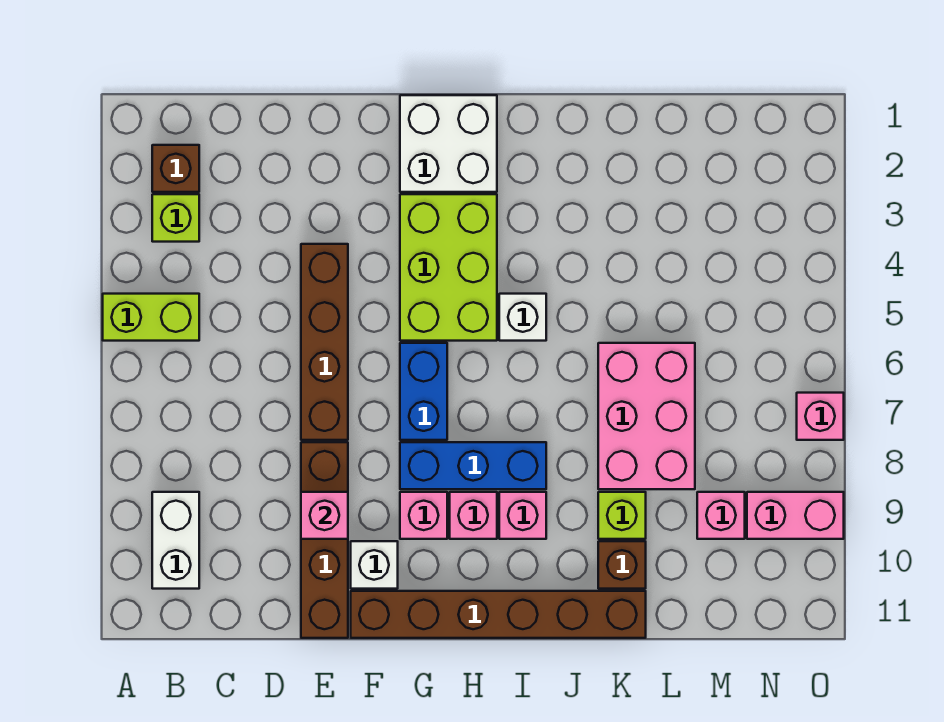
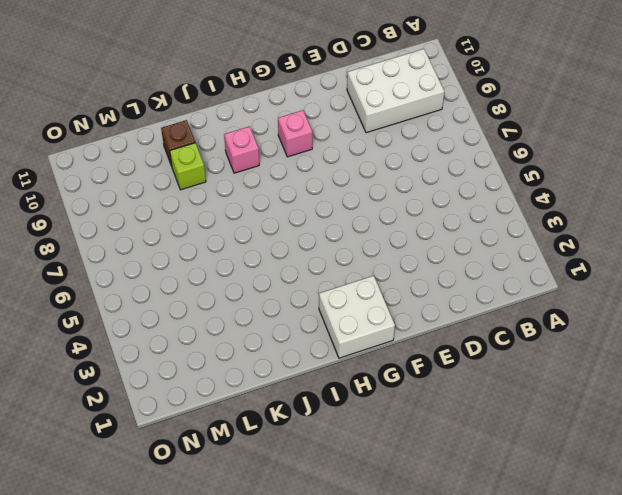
white brick B9:D10 level 1 -> white brick B9:B10 level 1
none -> lime brick A5:B5 level 1
none -> brown brick B2 level 1
none -> lime brick B3 level 1

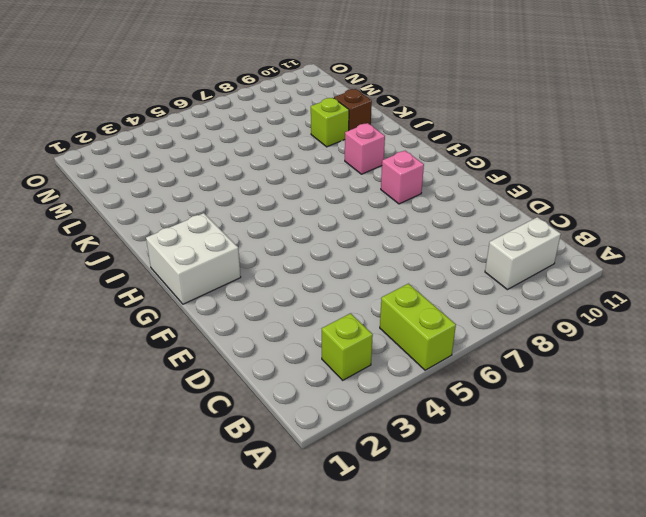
none -> brown brick B2 level 1
none -> brown brick E4:E7 level 1
none -> brown brick E8:E11 level 1

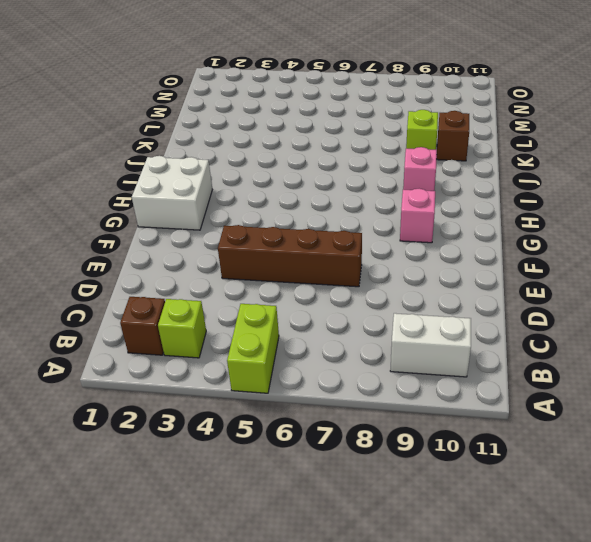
none -> brown brick E8:E11 level 1
none -> white brick F10 level 1
none -> brown brick F11:K11 level 1

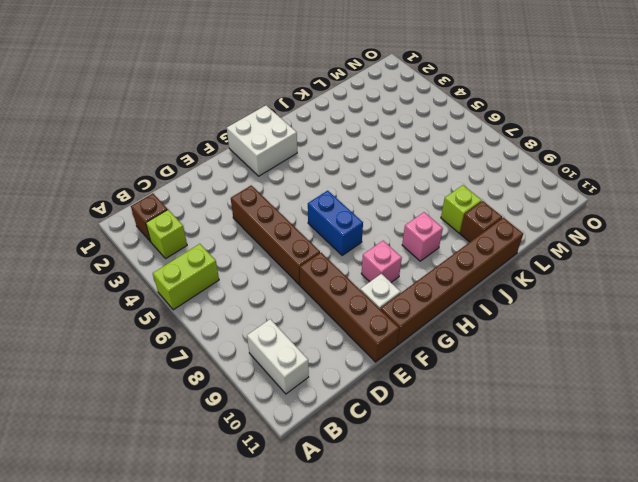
none -> lime brick G3:H5 level 1
none -> blue brick G8:I8 level 1
none -> pink brick H9 level 1

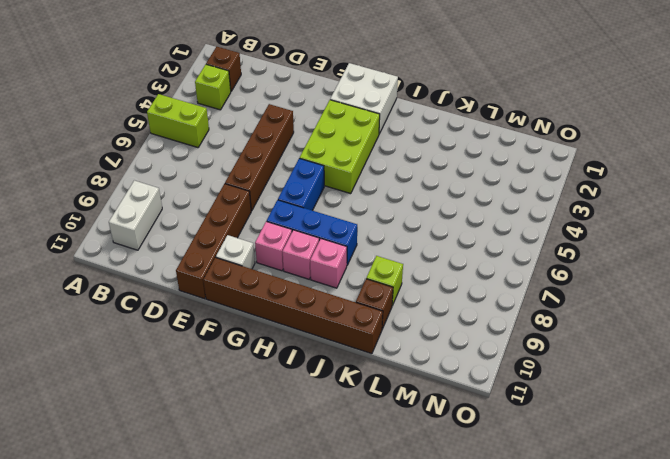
none -> white brick I5 level 1
none -> pink brick K6:L8 level 1
none -> pink brick M9 level 1

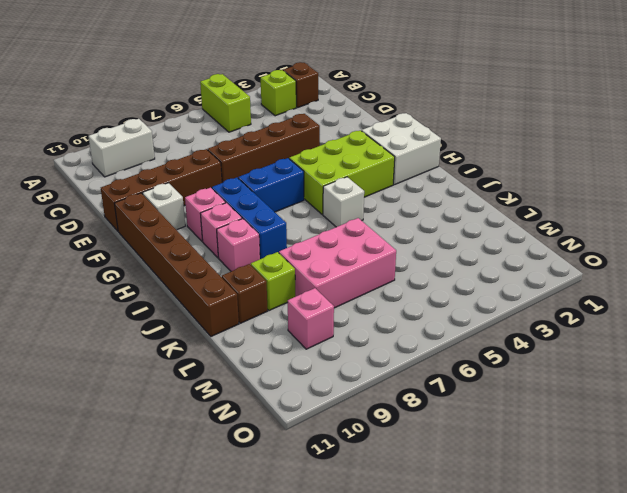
none -> pink brick N9:O9 level 1
none -> pink brick O7 level 1
none -> pink brick E9 level 2

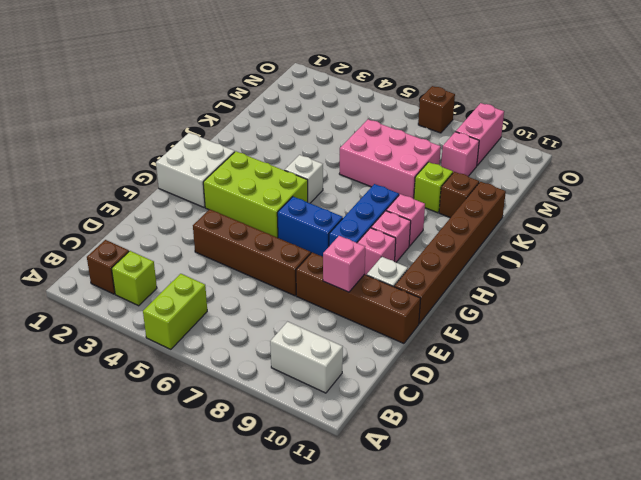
brown brick O7 level 1 -> pink brick O7 level 1

